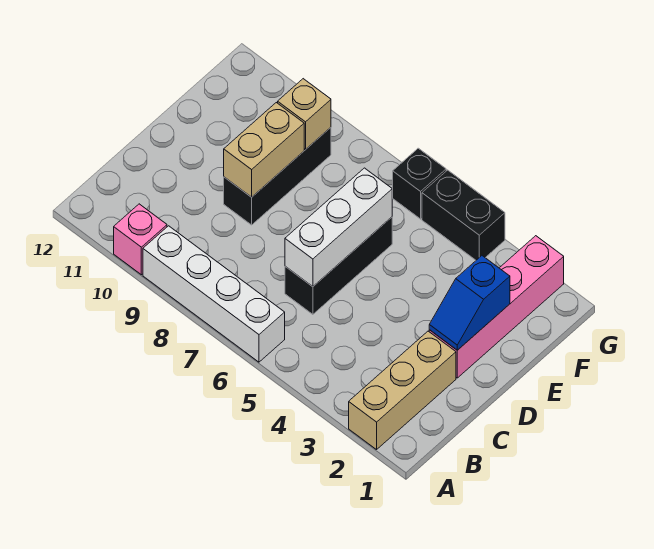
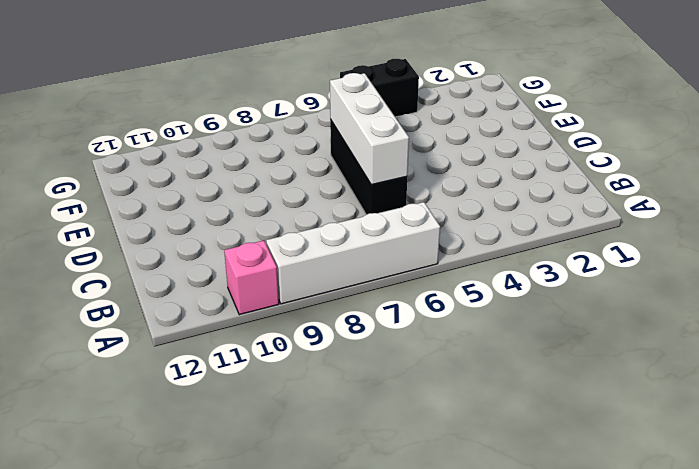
none -> tan brick A2:C2 level 1
none -> pink brick D2:G2 level 1
none -> black brick D9:F9 level 1

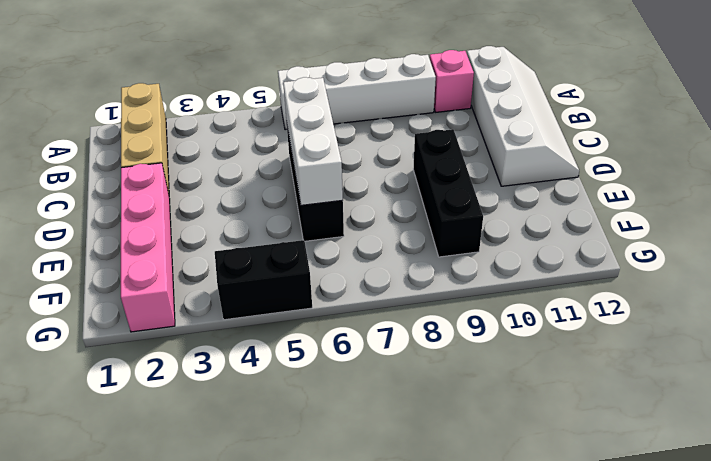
white slope A11:D12 level 1 top 11 -> none
none -> black brick G6 level 1
none -> blue slope D2:E2 level 2 top E
none -> tan brick D9:E9 level 2

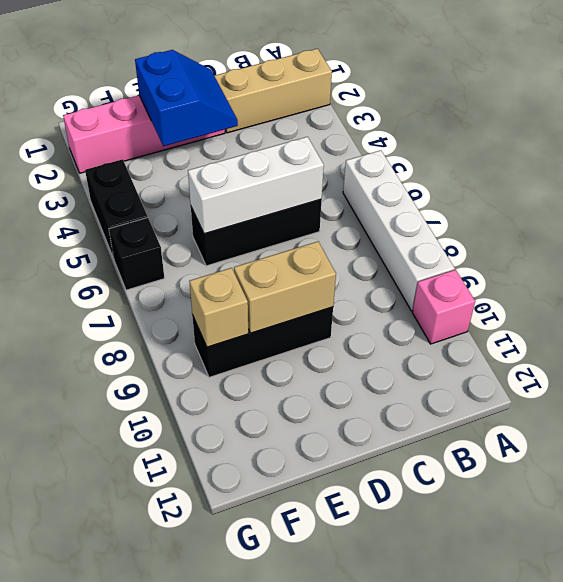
blue slope D2:E3 level 2 top E -> blue slope D2:E2 level 2 top E

